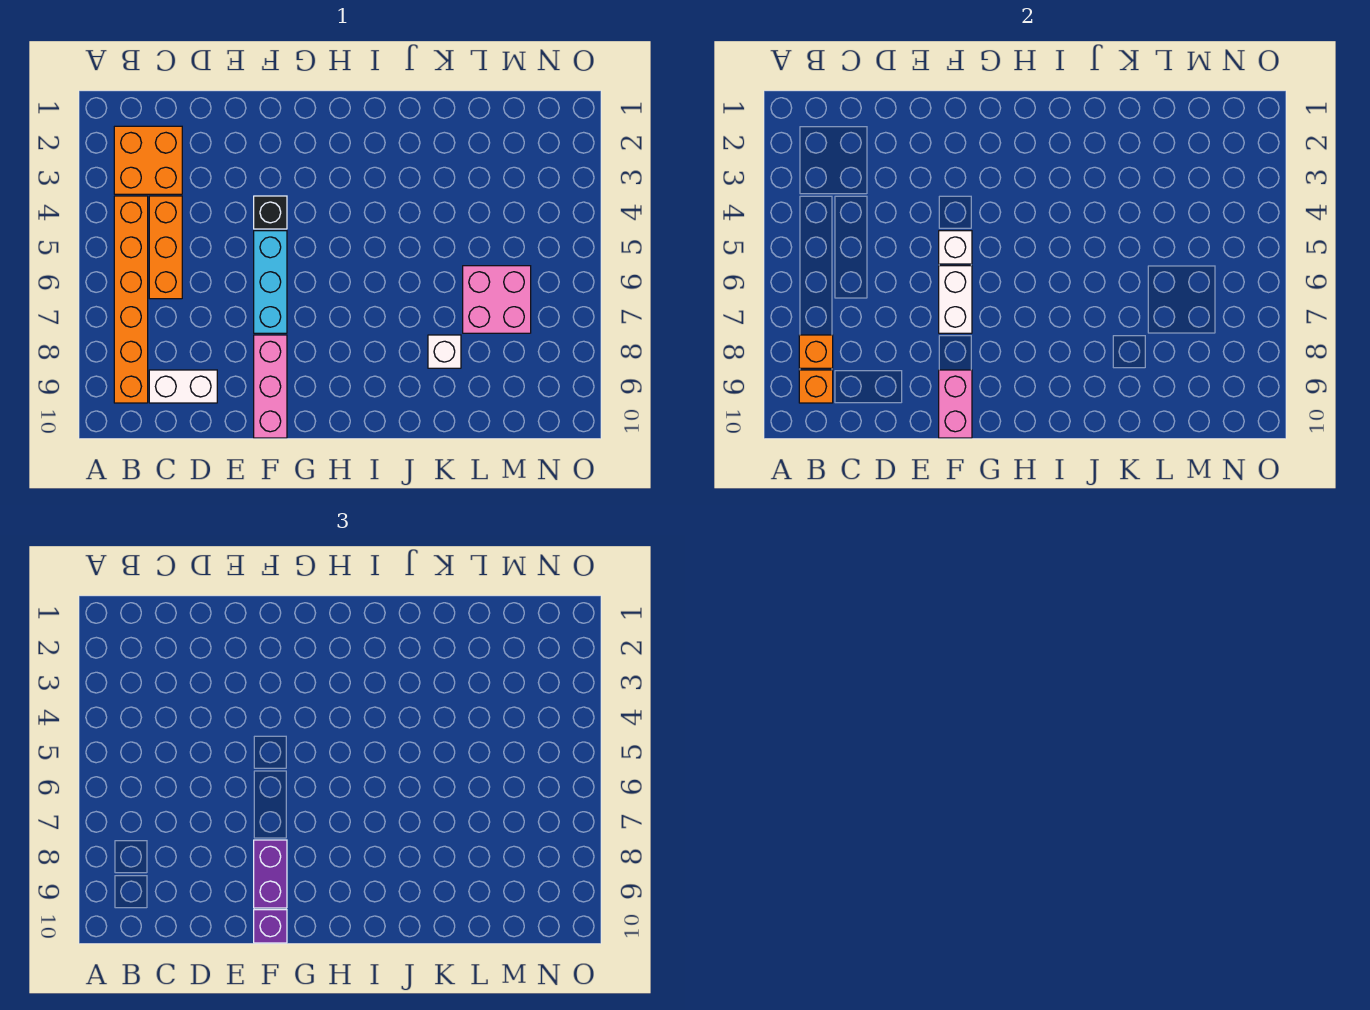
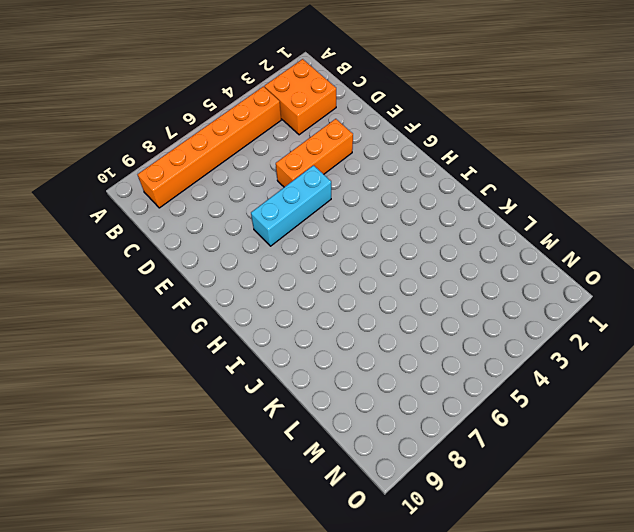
orange brick E3:E5 level 1 -> orange brick C4:C6 level 1
none -> white brick C9:D9 level 1
none -> black brick F4 level 1
none -> pink brick F8:F10 level 1

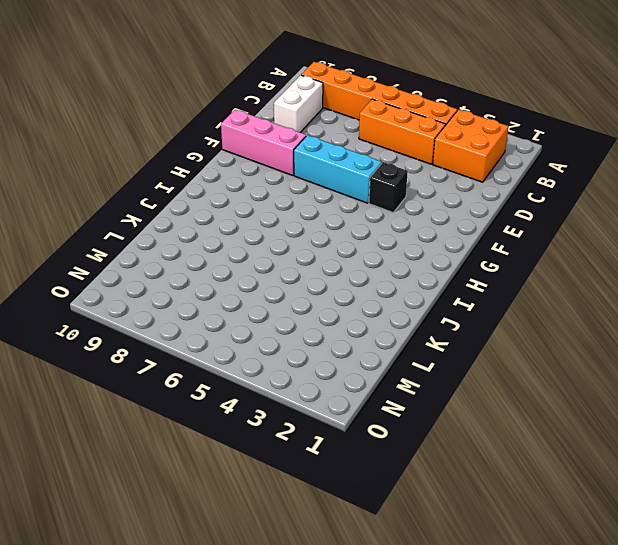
none -> white brick K8 level 1
none -> pink brick L6:M7 level 1
none -> orange brick B8 level 2

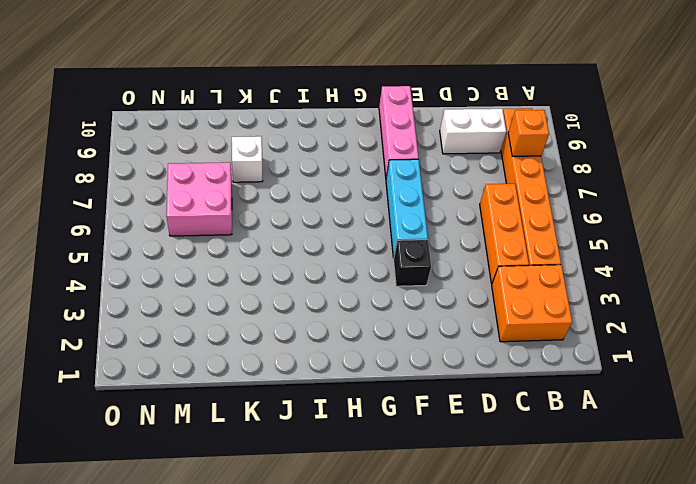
none -> orange brick B9 level 2
none -> white brick F5 level 2
none -> white brick F6:F7 level 2

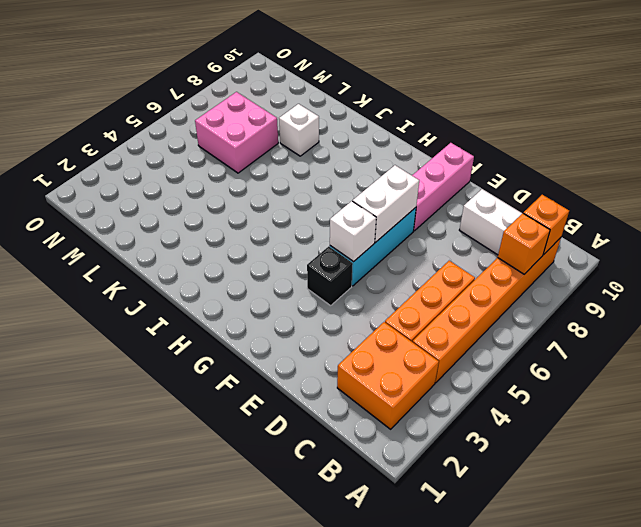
none -> pink brick F9:F10 level 2
none -> purple brick F8:F9 level 3
none -> purple brick F10 level 3

